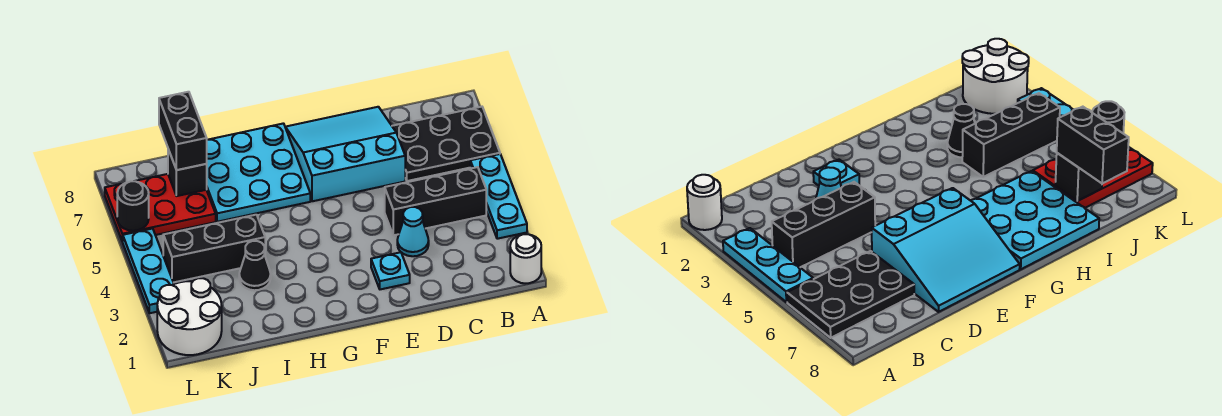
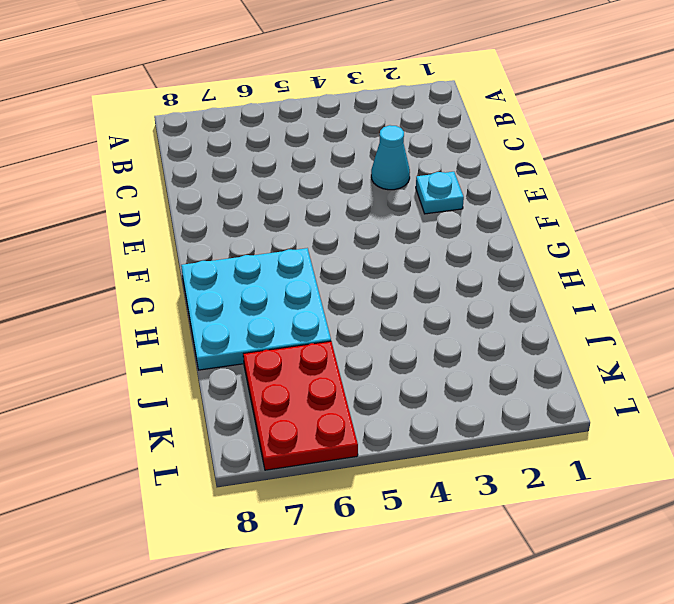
none -> white round brick A1 level 1
none -> cyan plate A3:A5 level 1
none -> black plate A6:C7 level 1

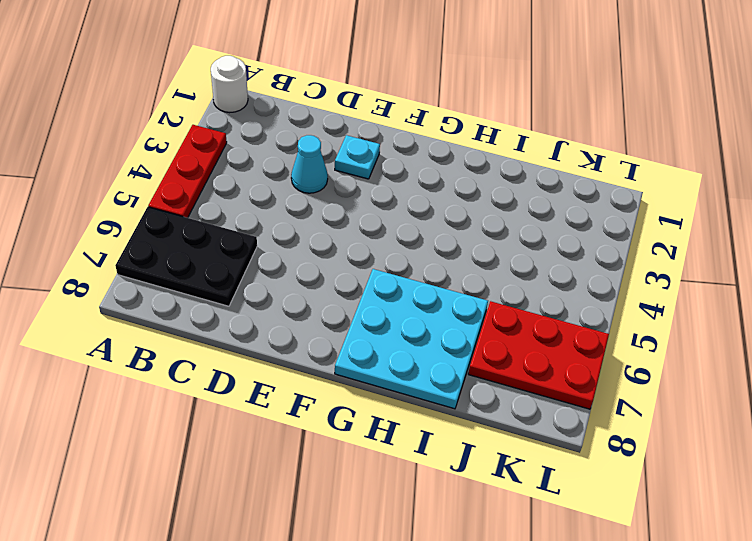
red plate A3:A5 level 1 -> cyan plate A3:A5 level 1
none -> black brick B4:D4 level 1
none -> cyan slope D6:F8 level 1 top 6
none -> black cone I3 level 1

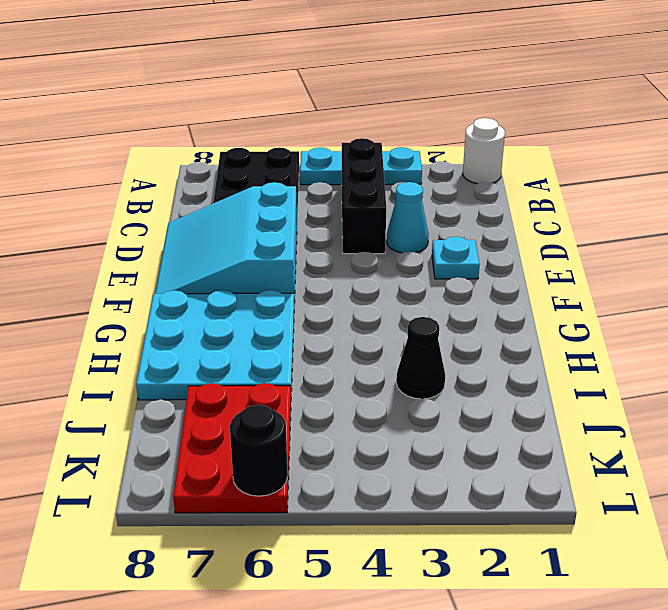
none -> black brick I4:K4 level 1
none -> white round brick K1:L2 level 1
none -> cyan plate L3:L5 level 1

